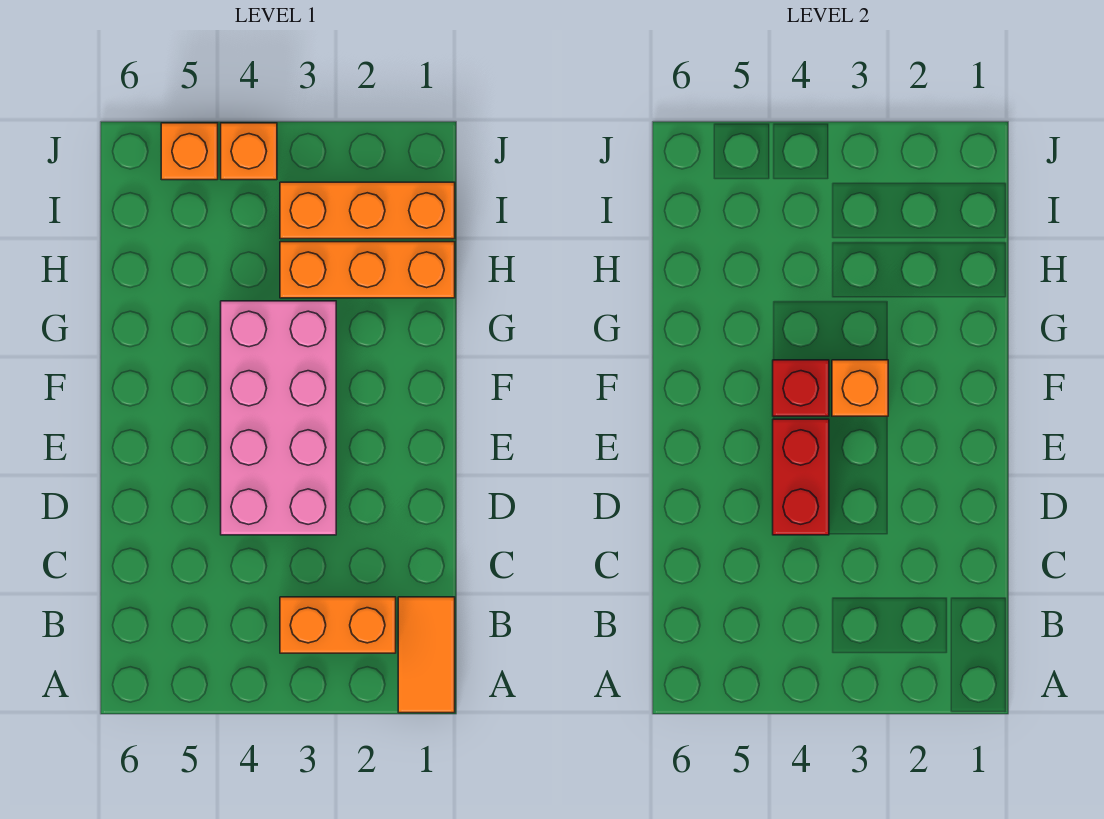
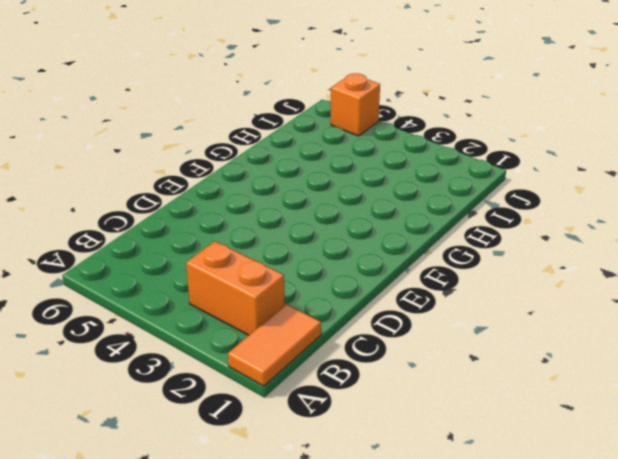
none -> pink brick D3:G4 level 1
none -> orange brick H1:H3 level 1

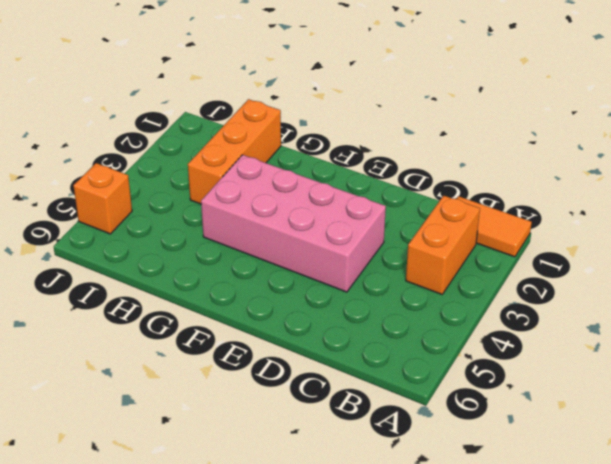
none -> orange brick I1:I3 level 1
none -> orange brick J4 level 1

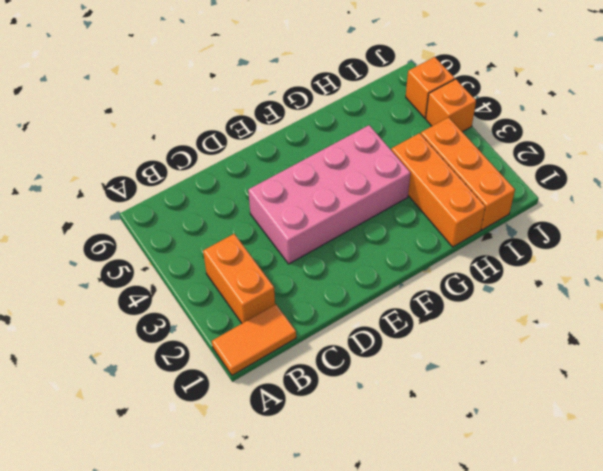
none -> red brick D4:E4 level 2
none -> orange brick F3 level 2

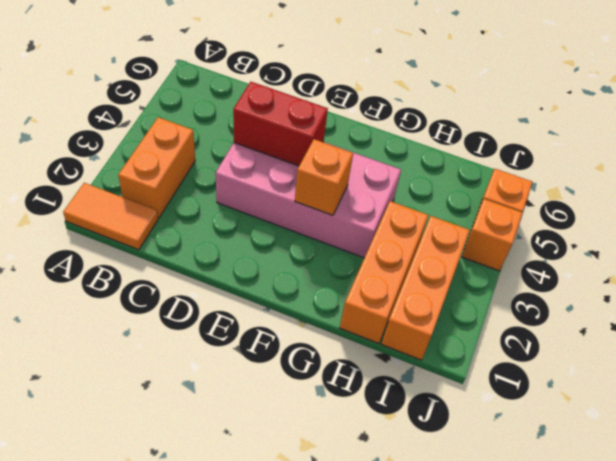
none -> red brick F4 level 2

